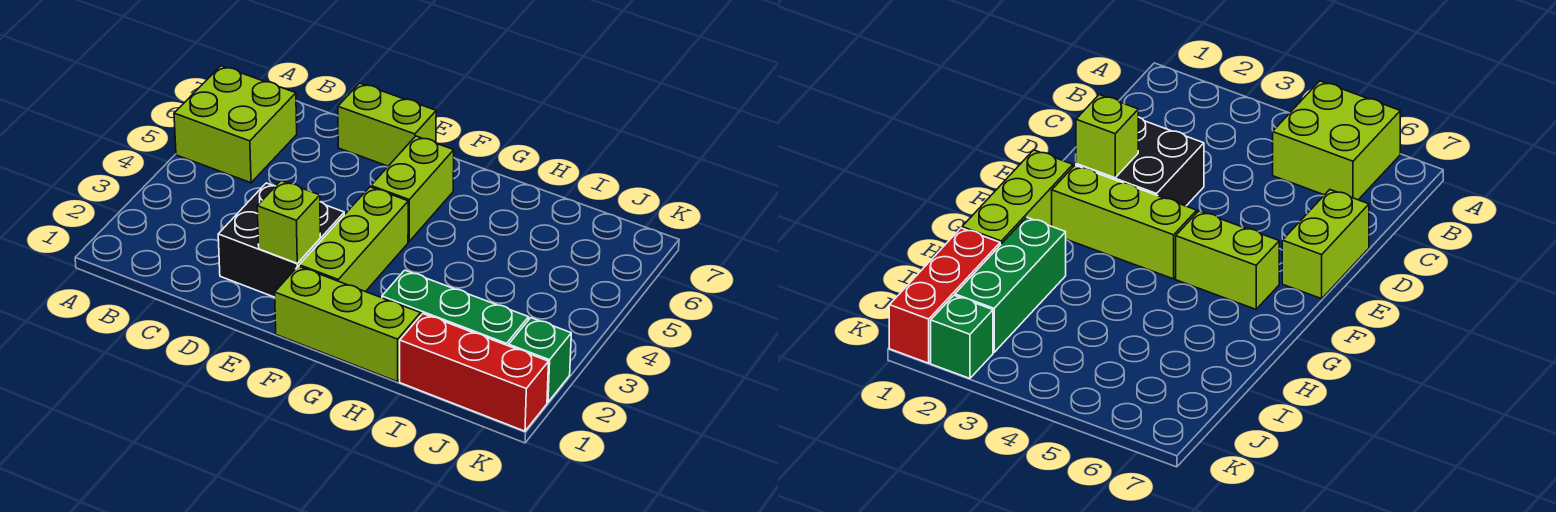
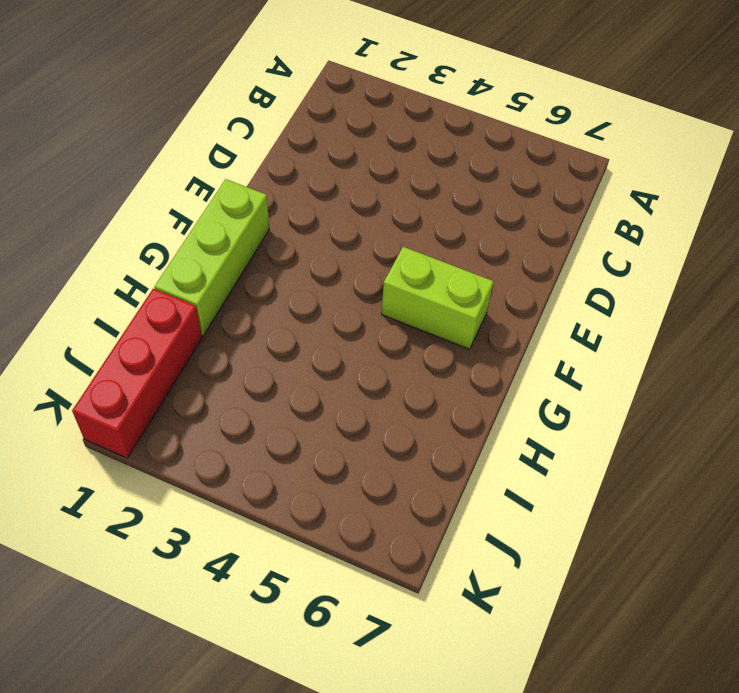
none -> lime brick A5:B6 level 1
none -> black brick D2:E3 level 1

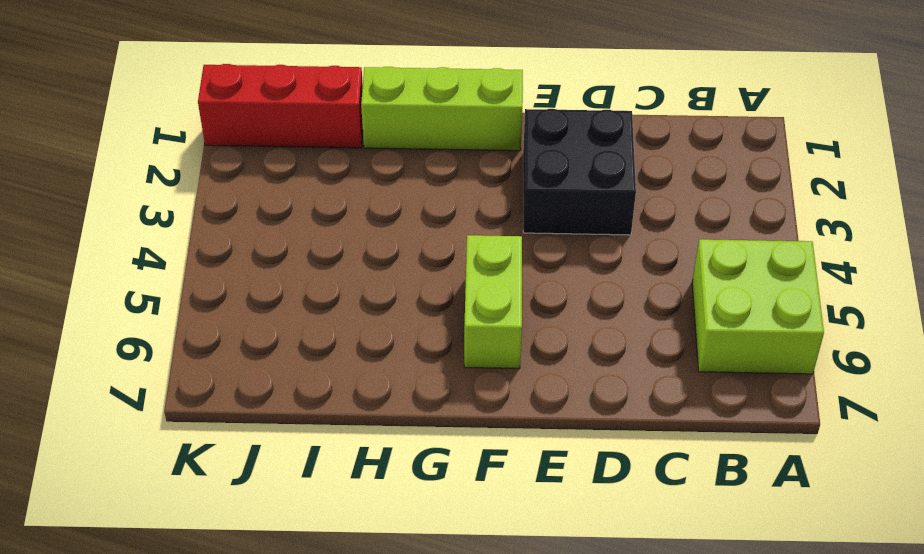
none -> lime brick D7:E7 level 1
none -> lime brick F2:F4 level 1

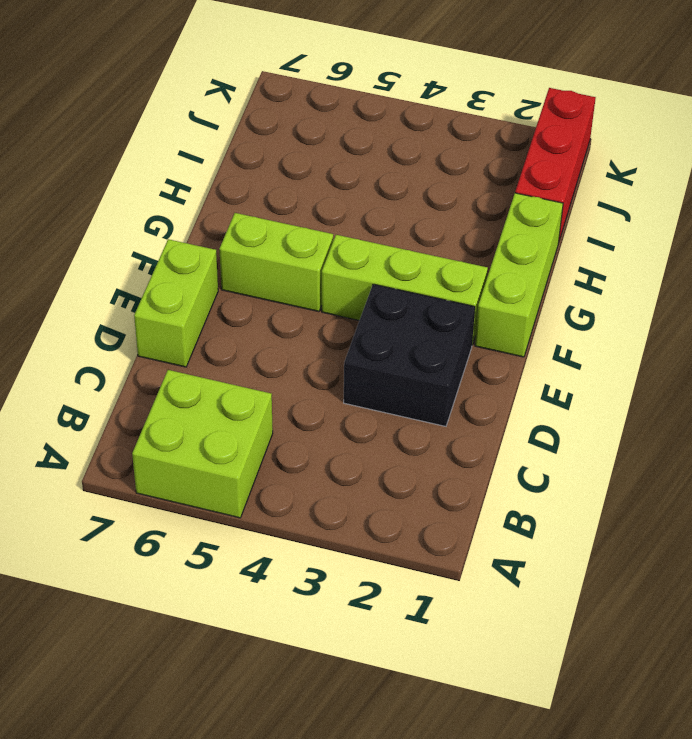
none -> green brick H2:J2 level 1
none -> green brick K2 level 1

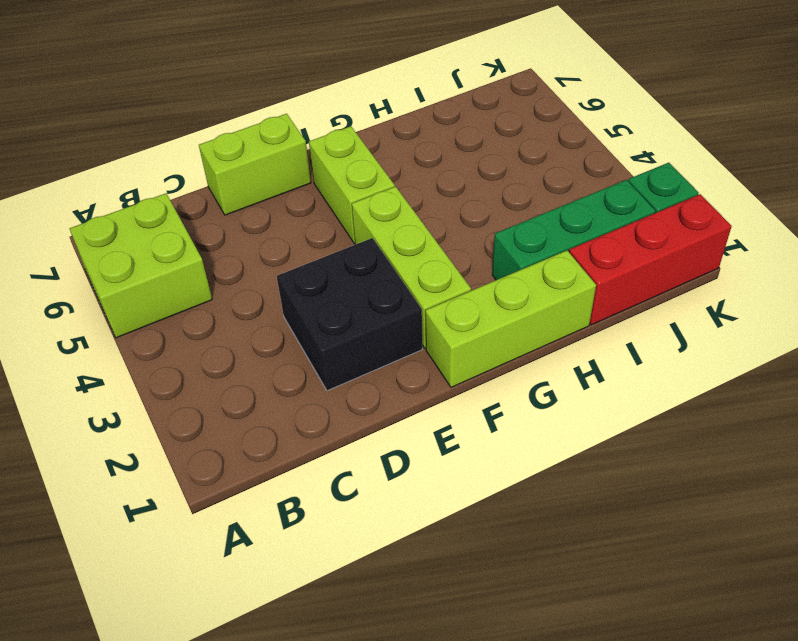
none -> lime brick E2 level 2

